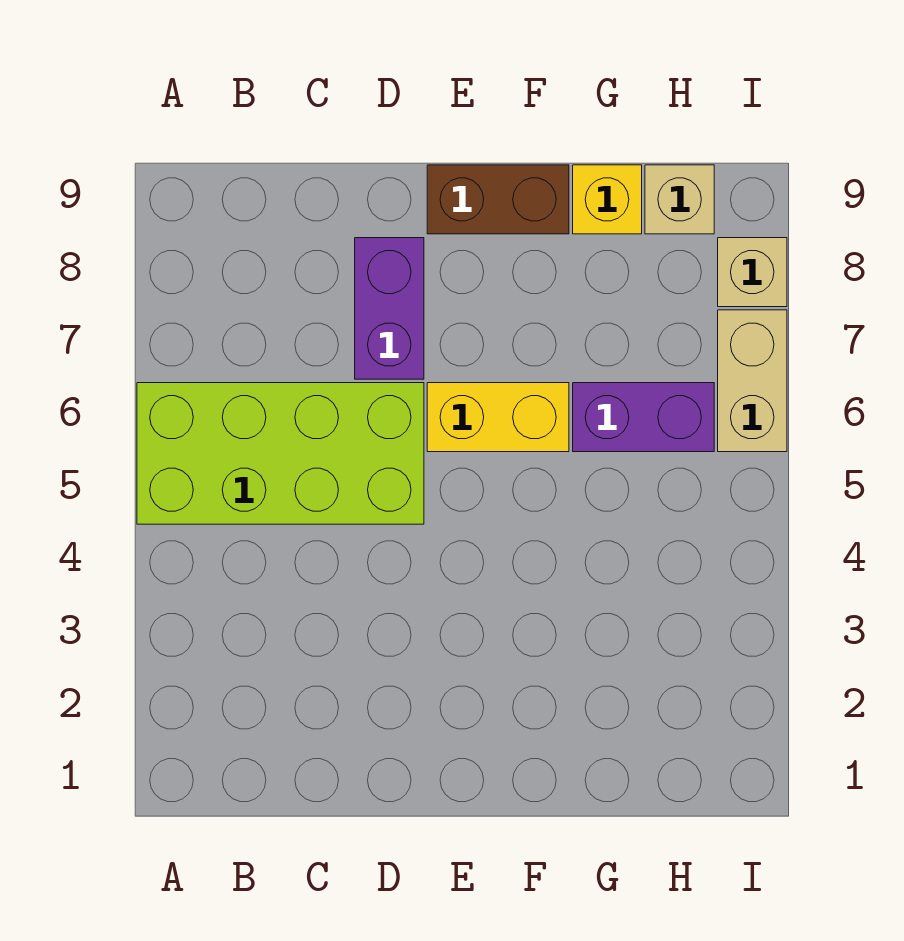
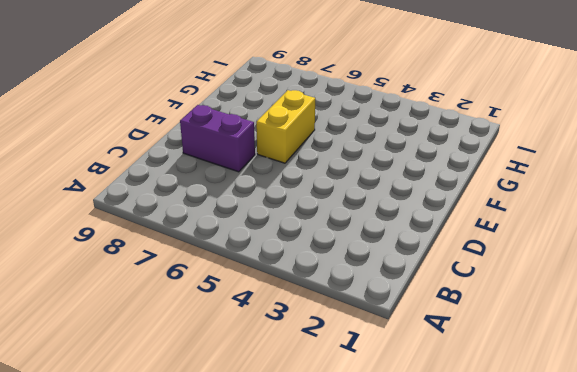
none -> lime brick A5:D6 level 1
none -> brown brick E9:F9 level 1

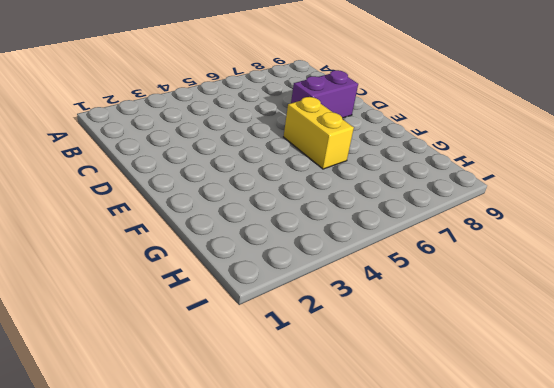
none -> lime brick A5:D6 level 1
none -> brown brick E9:F9 level 1

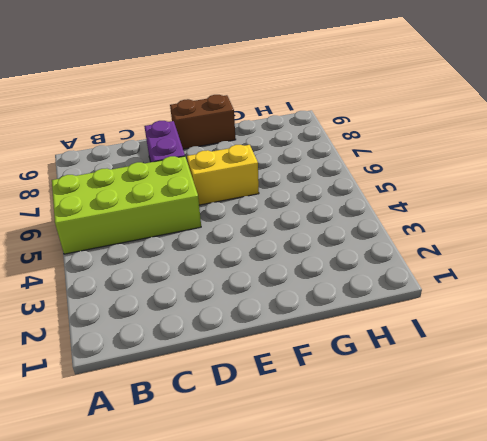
none -> purple brick G6:H6 level 1
none -> yellow brick G9 level 1

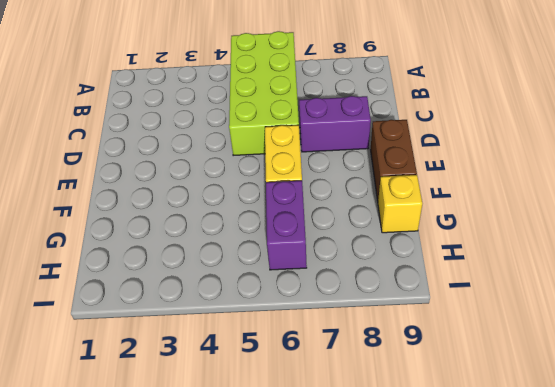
none -> tan brick H9 level 1
none -> tan brick I6:I7 level 1

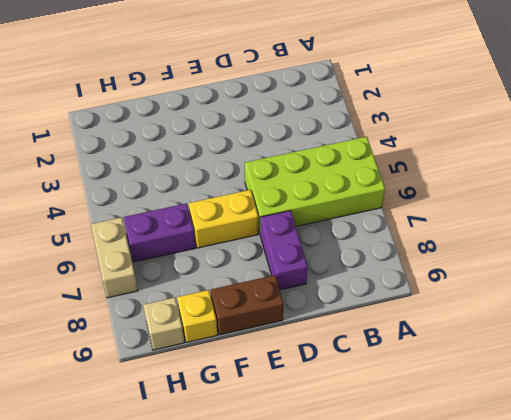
none -> tan brick I8 level 1

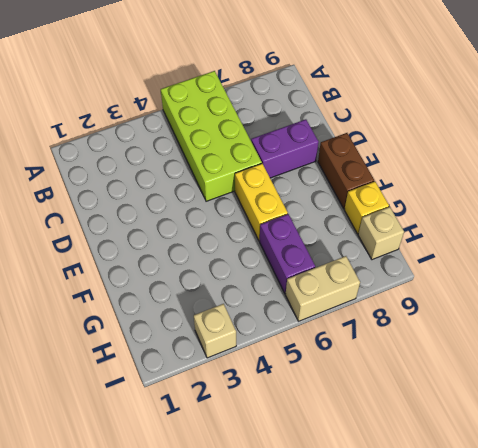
tan brick I3 level 1 -> tan brick I8 level 1

